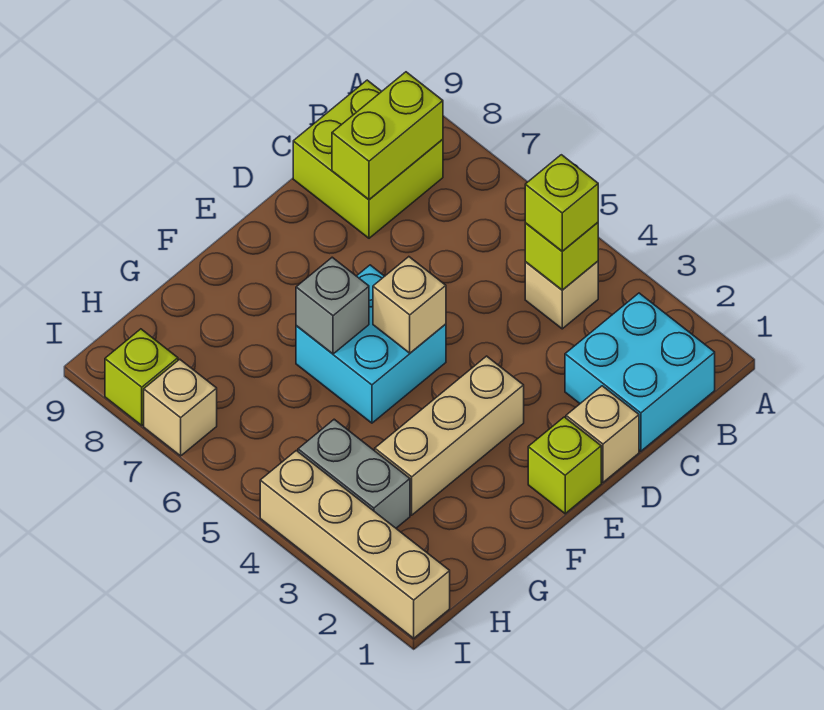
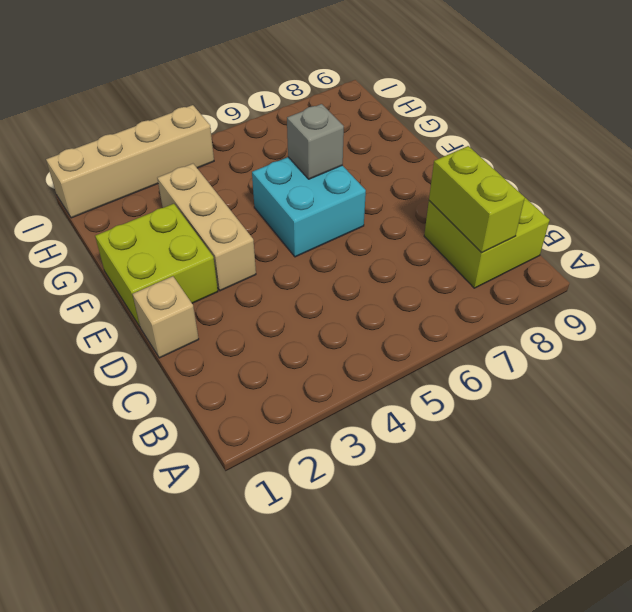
lime brick E1:F2 level 1 -> lime brick E1 level 1
none -> cyan brick B1:C2 level 1
none -> tan brick B4 level 1
none -> grey brick H3:H4 level 1

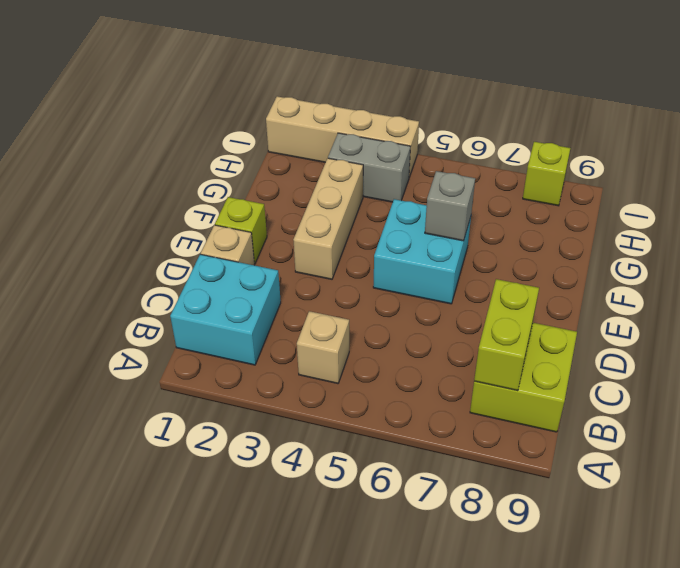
none -> tan brick I7 level 1
none -> lime brick B4 level 2
none -> tan brick E5 level 2

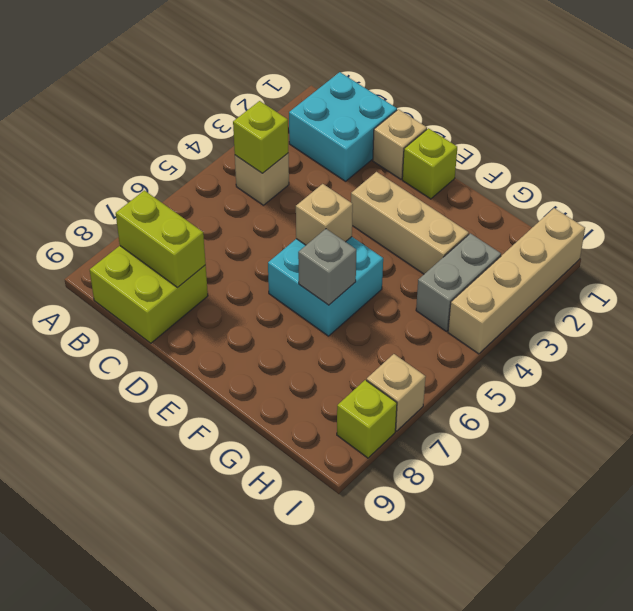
none -> lime brick B4 level 3

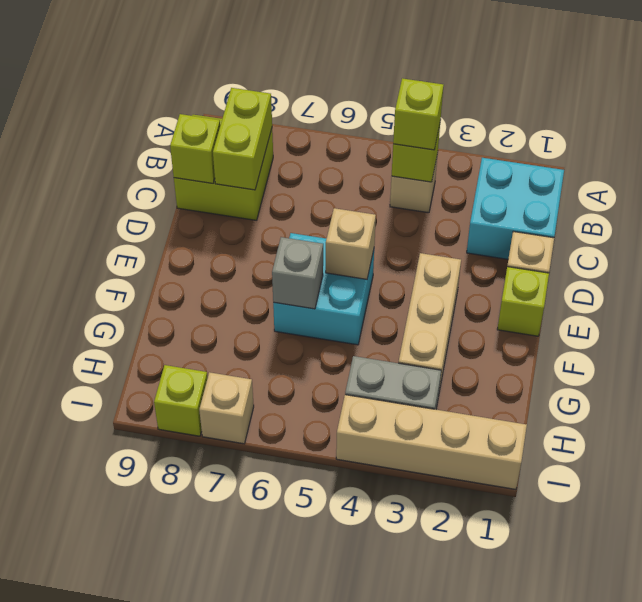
lime brick C9 level 2 -> none

